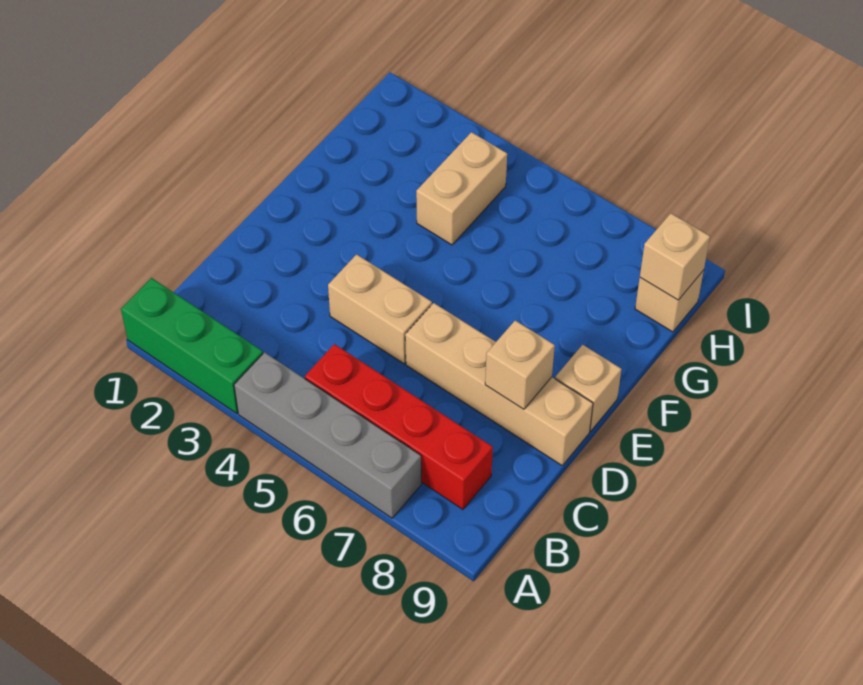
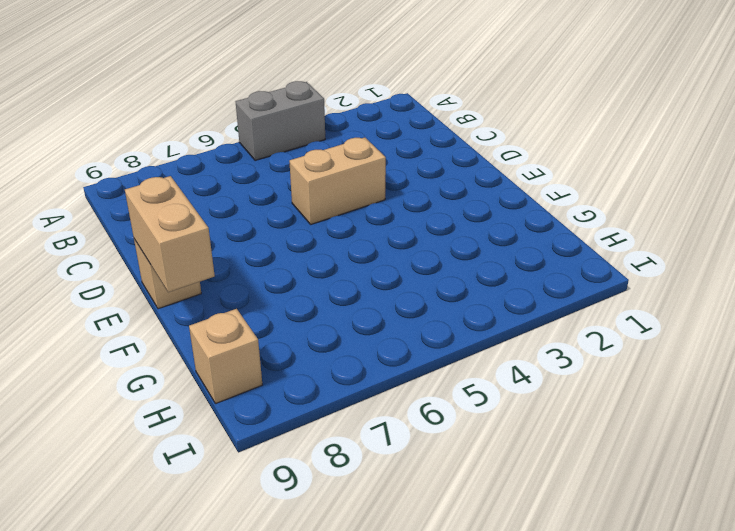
grey brick A4:A5 level 1 -> grey brick A4:A7 level 1
tan brick E9:F9 level 2 -> tan brick G4:H4 level 1
none -> green brick A1:A3 level 1
none -> red brick B5:B8 level 1

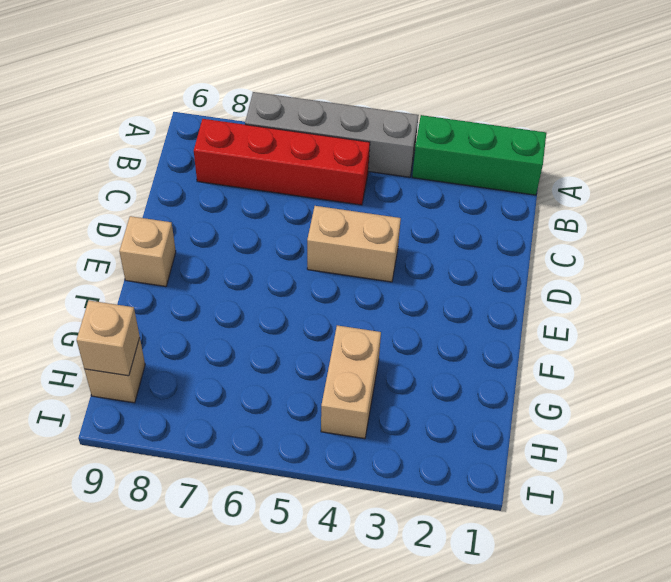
none -> tan brick D6:D9 level 1
none -> tan brick D8 level 2

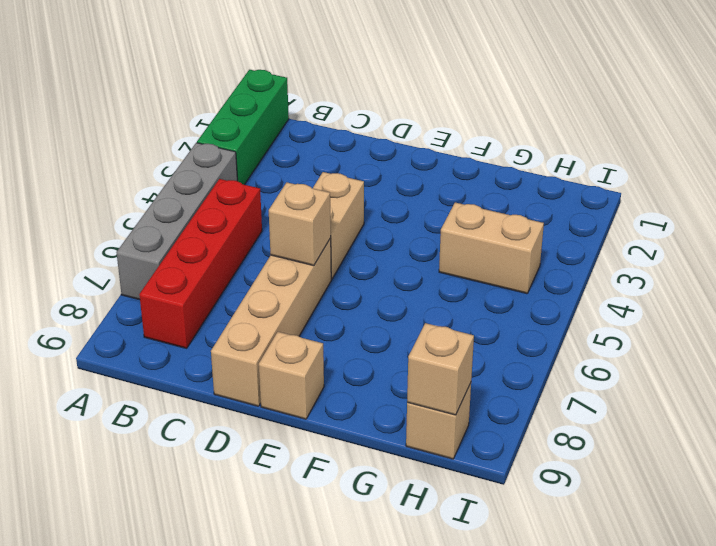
tan brick D6 level 2 -> tan brick D8 level 2

